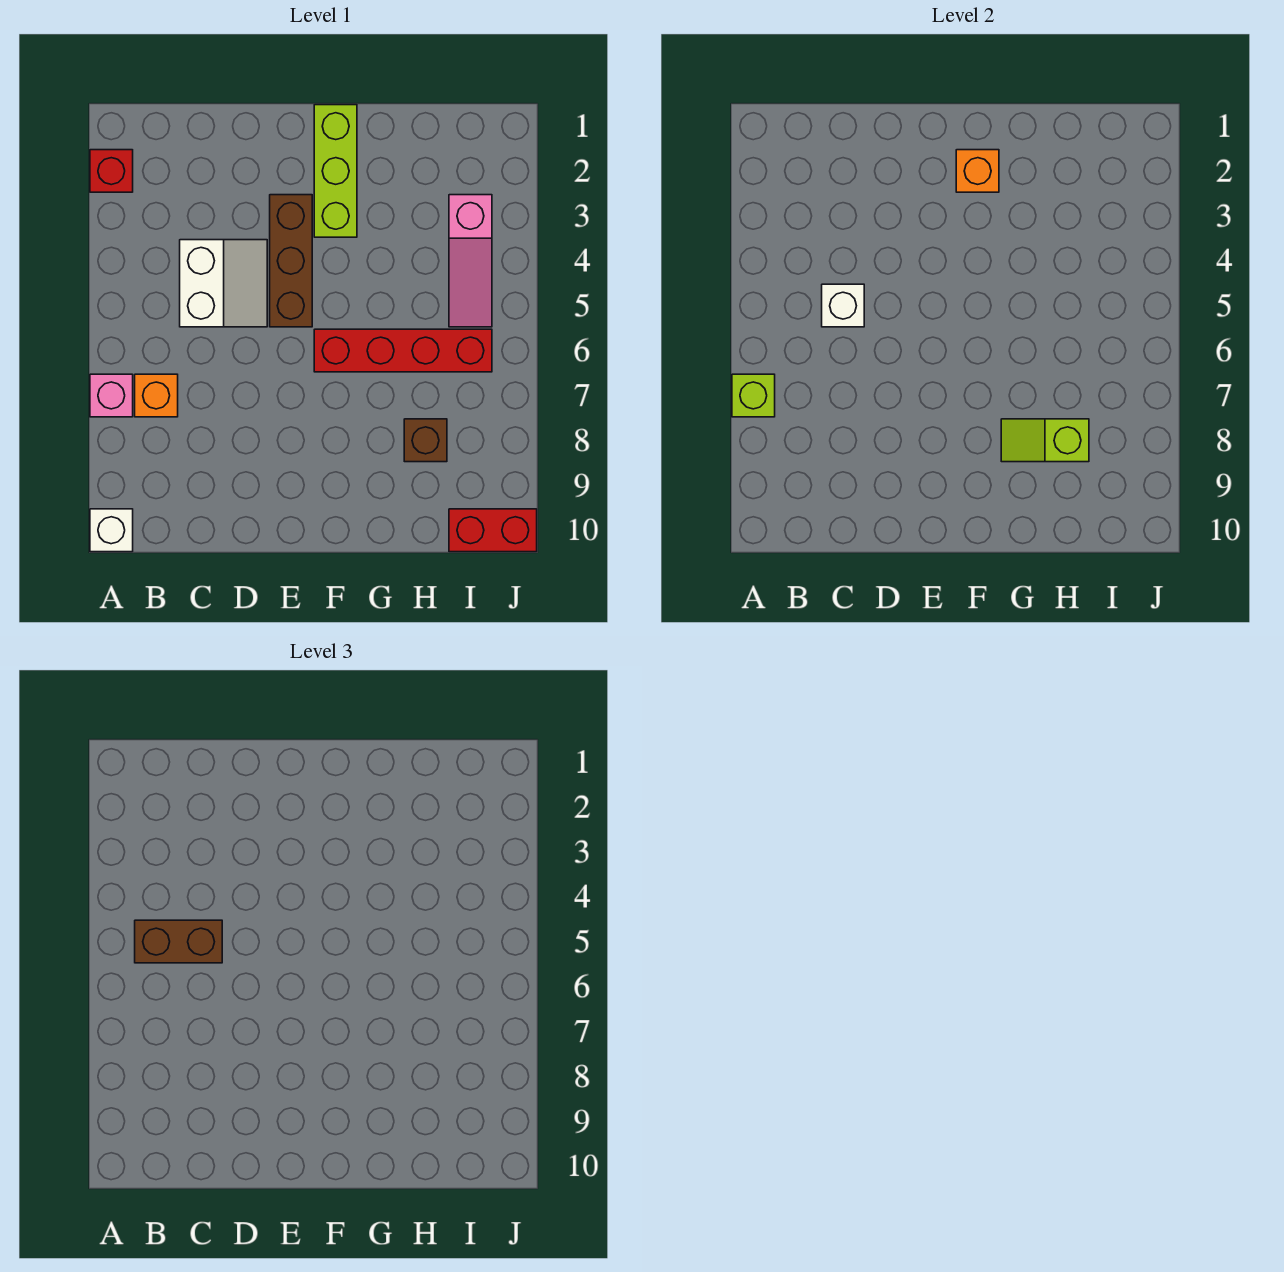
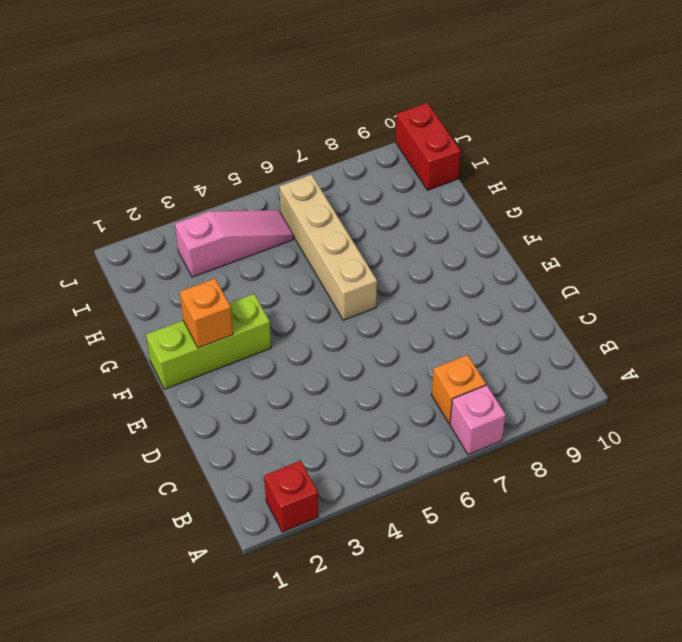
tan brick F6:I6 level 1 -> red brick F6:I6 level 1
none -> white brick A10 level 1
none -> white slope C4:D5 level 1 top C
none -> brown brick E3:E5 level 1

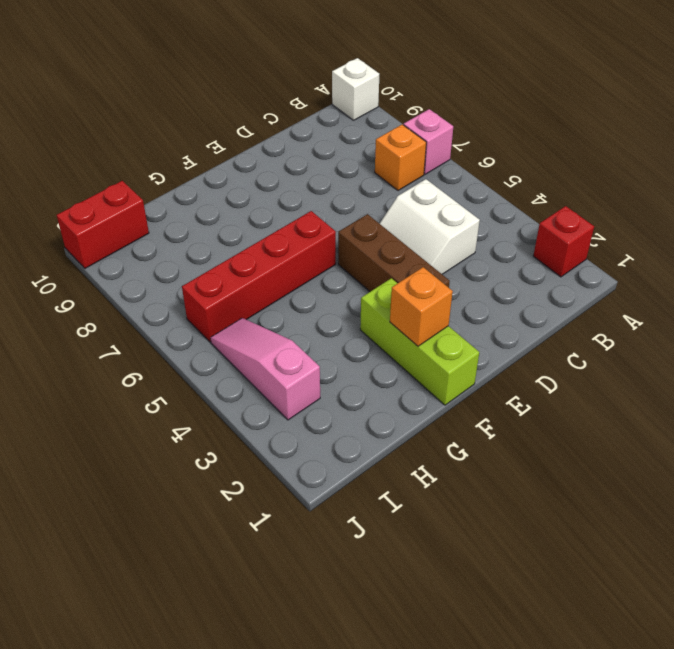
none -> brown brick H8 level 1
none -> lime brick A7 level 2
none -> white brick C5 level 2

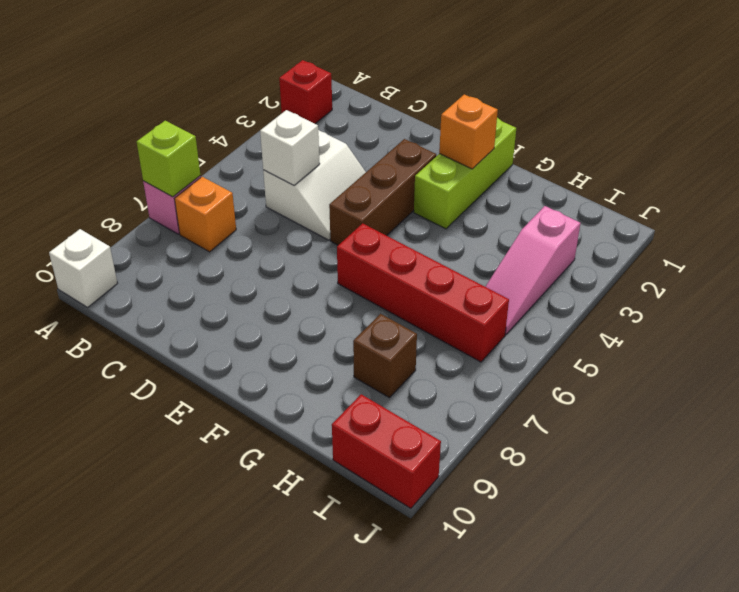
none -> lime slope G8:H8 level 2 top H
none -> brown brick B5:C5 level 3

